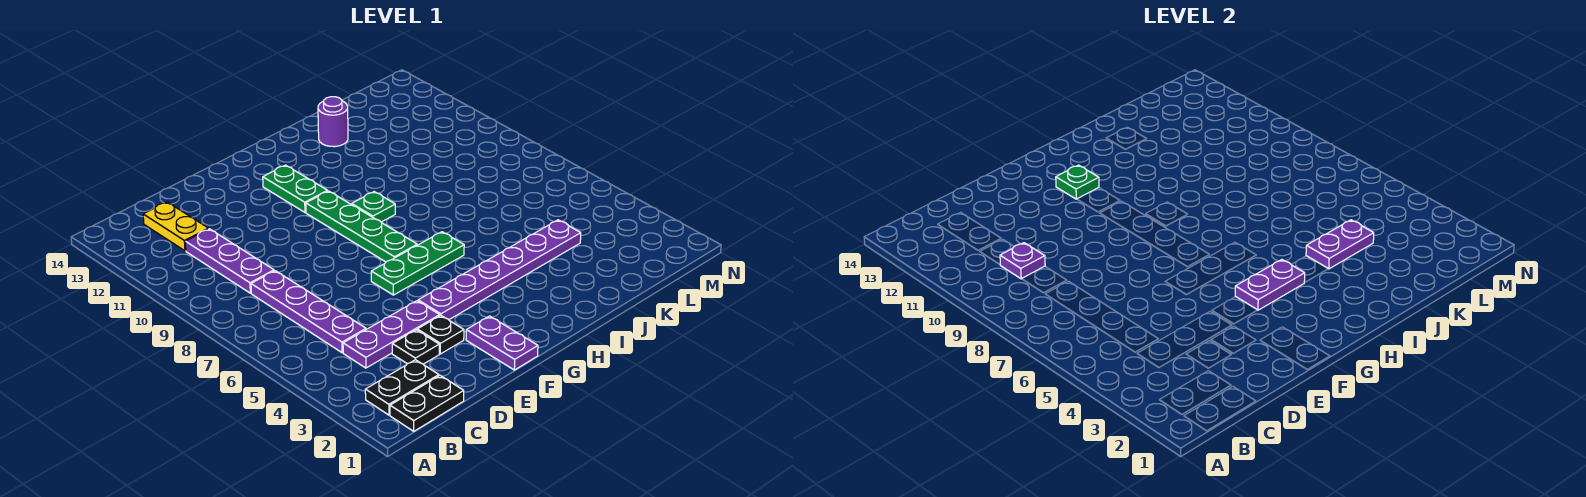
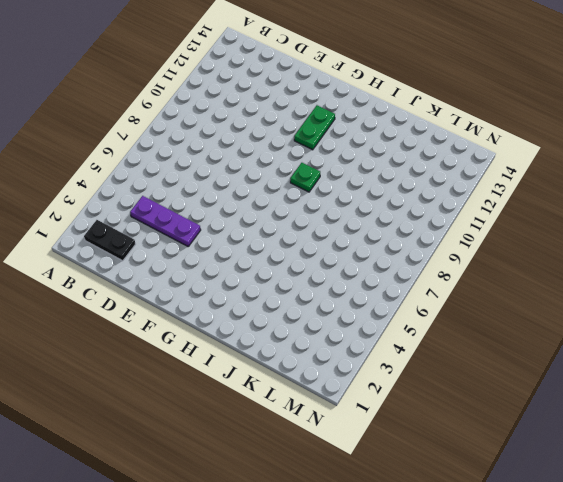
none -> black plate B1:C1 level 1
none -> purple plate C5:C8 level 1
none -> purple plate C9:C11 level 1

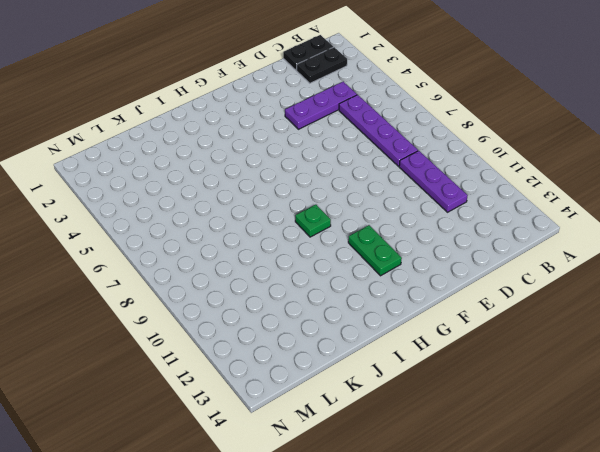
none -> yellow plate C12:C13 level 1
none -> black plate D3 level 1
none -> black plate E3 level 1

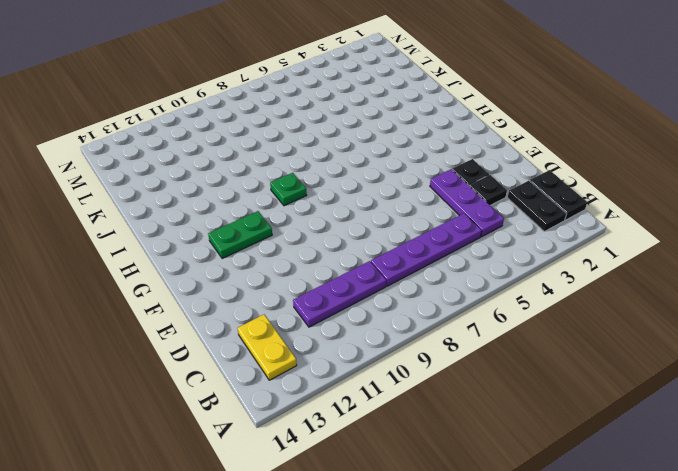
yellow plate B13:C13 level 1 -> yellow plate C12:C13 level 1
none -> purple plate F1:F2 level 1
none -> purple plate F4:K4 level 1
none -> green plate F6:H6 level 1

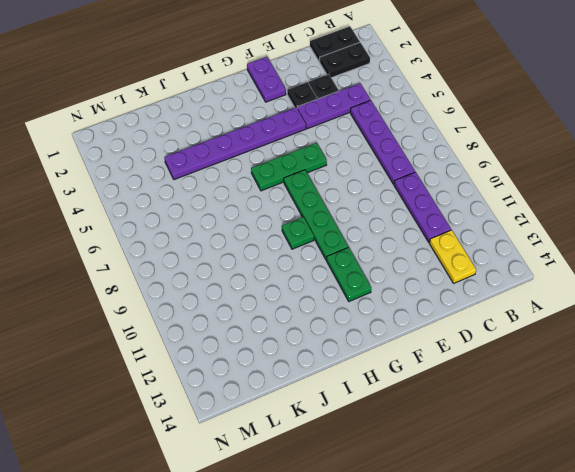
none -> purple round brick J13 level 1
none -> purple plate C10 level 2
none -> purple plate G4:H4 level 2

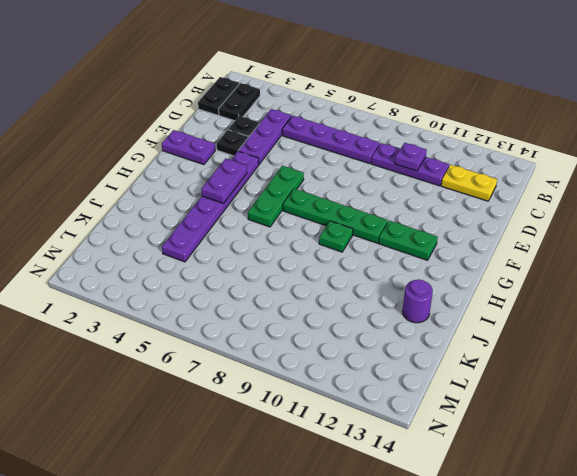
none -> green plate G12 level 2
none -> purple plate J4:K4 level 2

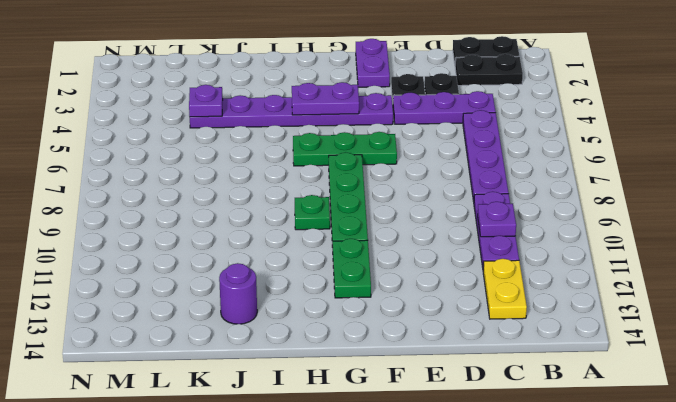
purple plate K4 level 2 -> purple plate J4:K4 level 2
none -> green plate G12 level 2

